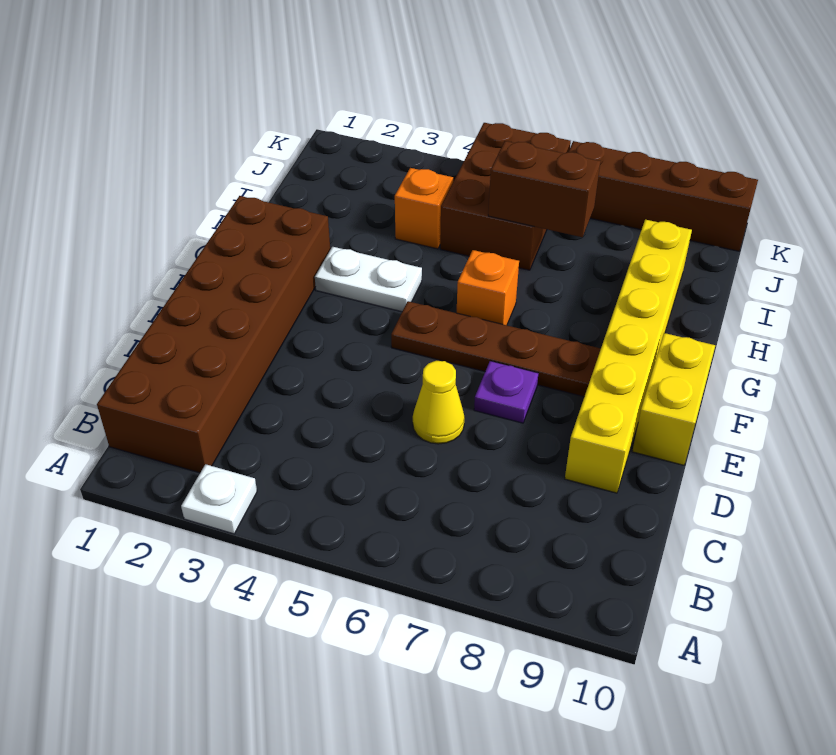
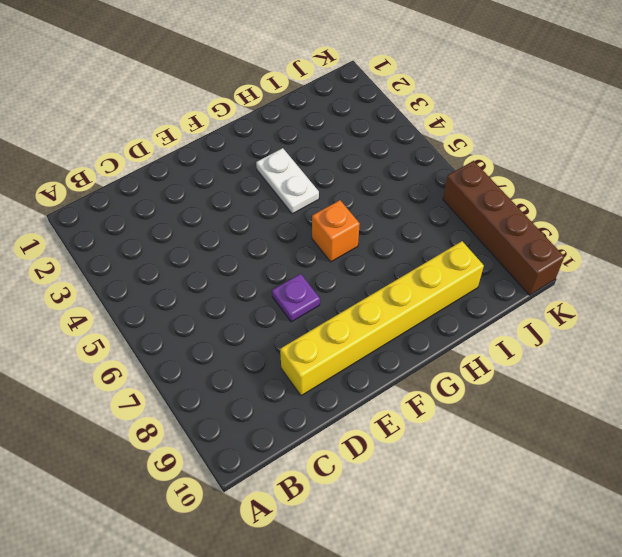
none -> white plate A3 level 1
none -> brown brick B1:G2 level 1
none -> yellow cone D6 level 1

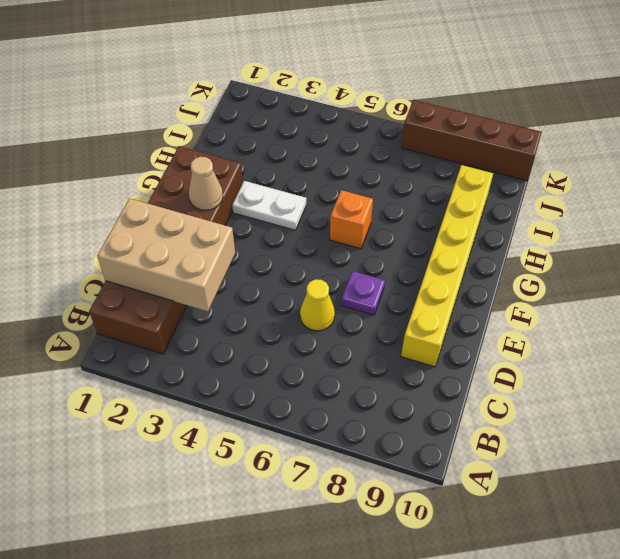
tan brick C1:D3 level 2 -> none
tan cone F2 level 2 -> none
none -> white plate A3 level 1
none -> yellow brick E10:F10 level 1
none -> brown plate F5:F8 level 1

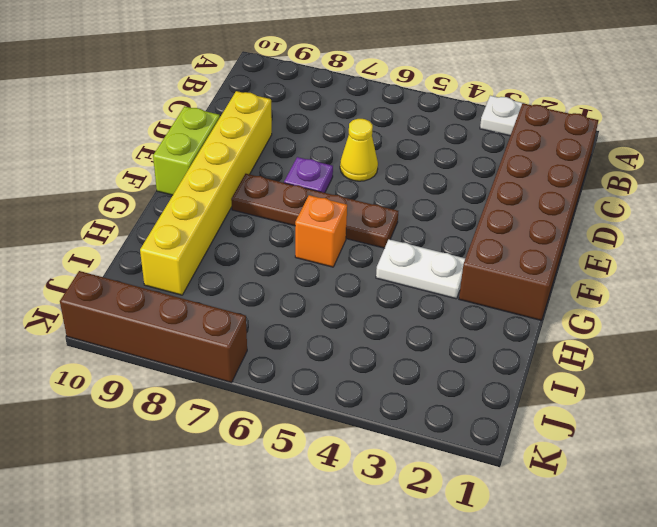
lime brick E10:F10 level 1 -> yellow brick E10:F10 level 1
none -> orange brick I4 level 1
none -> brown brick I5:K6 level 1
none -> brown brick I6:I7 level 2

